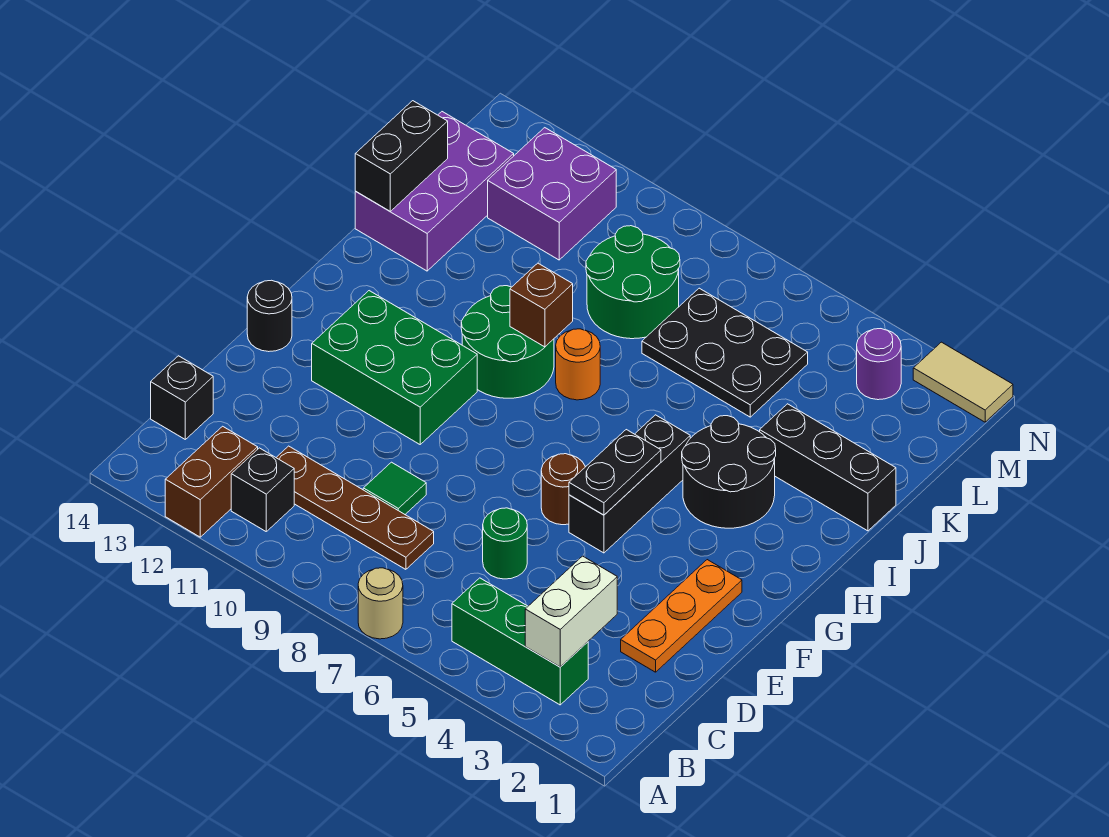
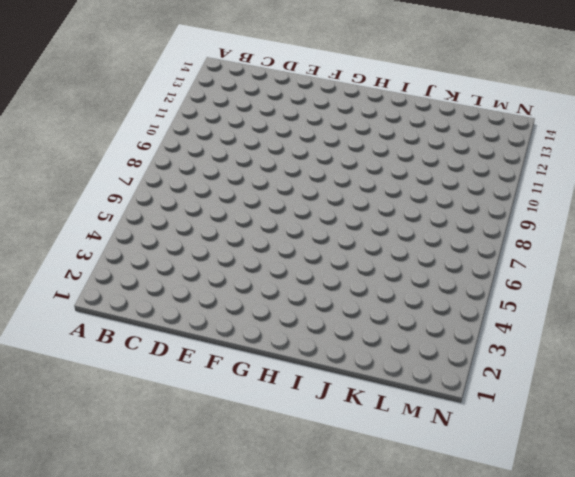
none -> tan round brick A7 level 1
none -> brown brick A12:B12 level 1
none -> green brick B3:B5 level 1

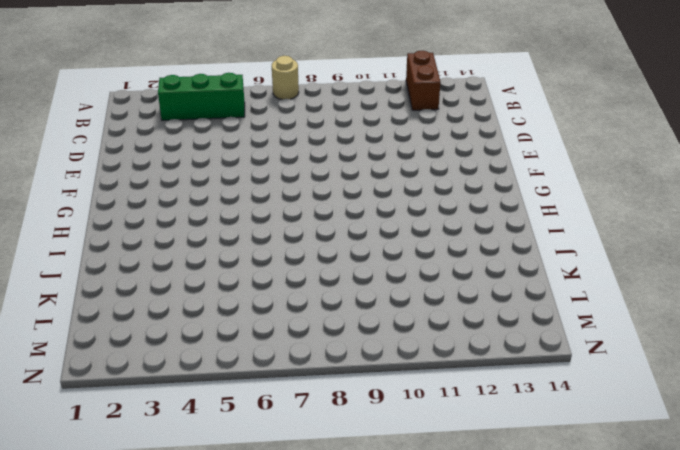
none -> black brick B11 level 1
none -> brown plate C8:C11 level 1
none -> black brick C14 level 1

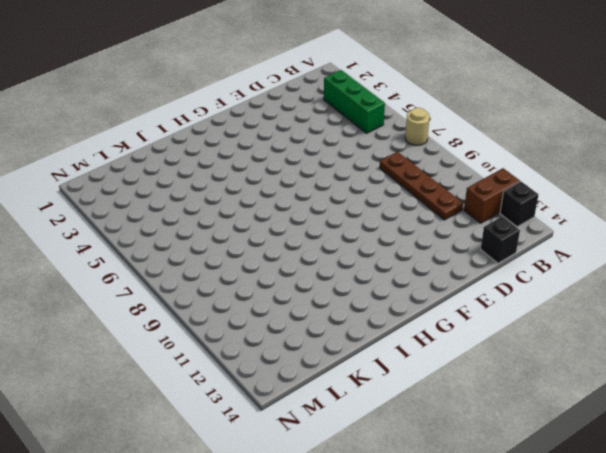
black brick A13 level 1 -> black brick B11 level 1
none -> orange plate D2:F2 level 1
none -> green round brick D6 level 1
none -> green tile D9 level 1

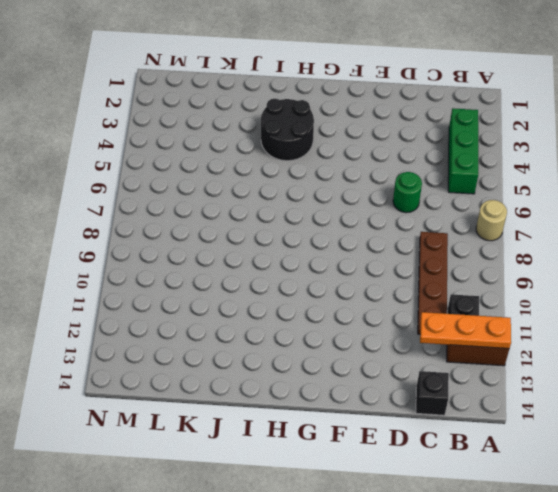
orange plate A12:C12 level 2 -> orange plate D2:F2 level 1
none -> green tile D9 level 1
none -> black brick F5:H5 level 1
none -> brown round brick F6 level 1

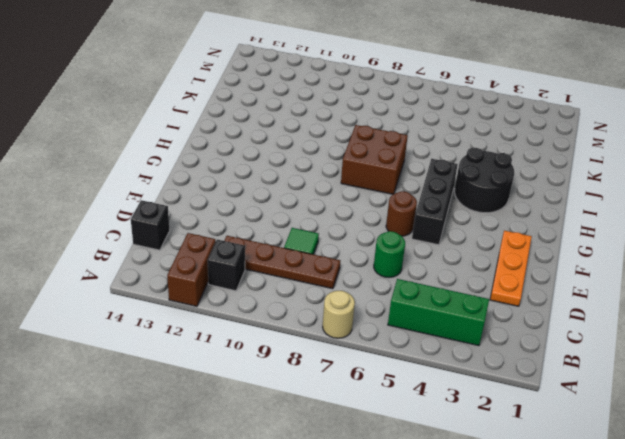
brown brick H7:I8 level 1 -> orange round brick I8 level 1
none -> green brick F10:G12 level 1
none -> black round brick F14 level 1
none -> green round brick H9:I10 level 1

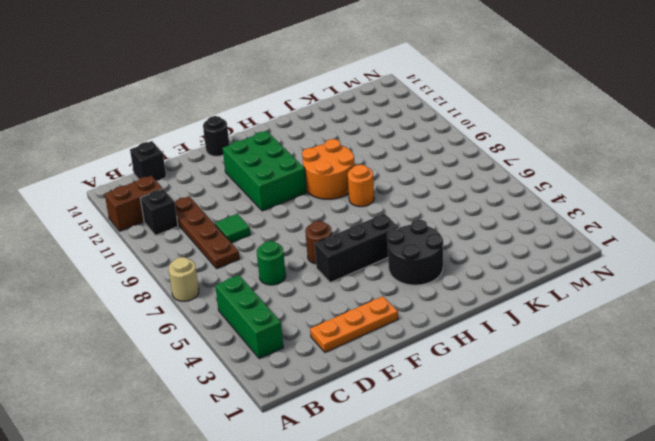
orange round brick H9:I10 level 1 -> green round brick H9:I10 level 1
none -> black brick J1:J3 level 1
none -> purple brick J13:L14 level 1
none -> black plate K5:L7 level 1

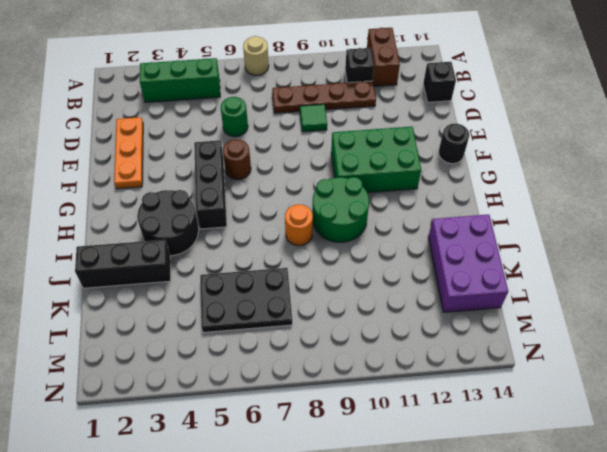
none -> green round brick K8:L9 level 1
none -> purple brick L11:M12 level 1
none -> purple round brick M3 level 1

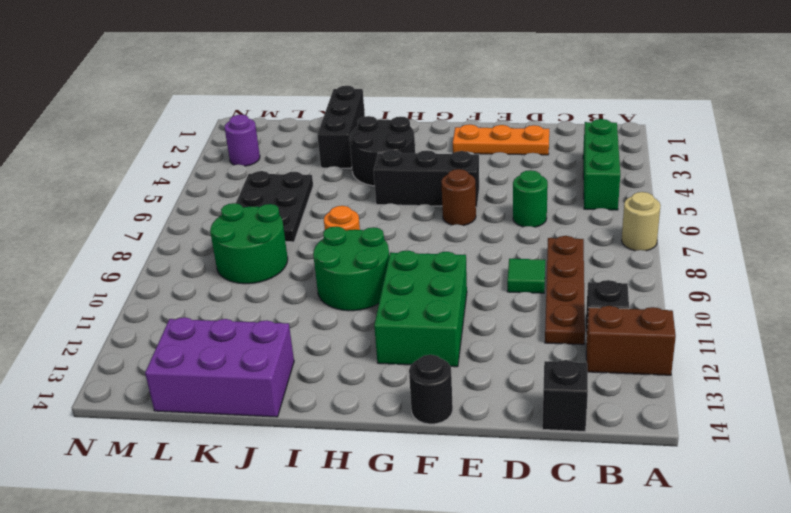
none -> purple brick L11:M12 level 1
none -> tan tile N1:N2 level 1
none -> white brick B3:C3 level 2

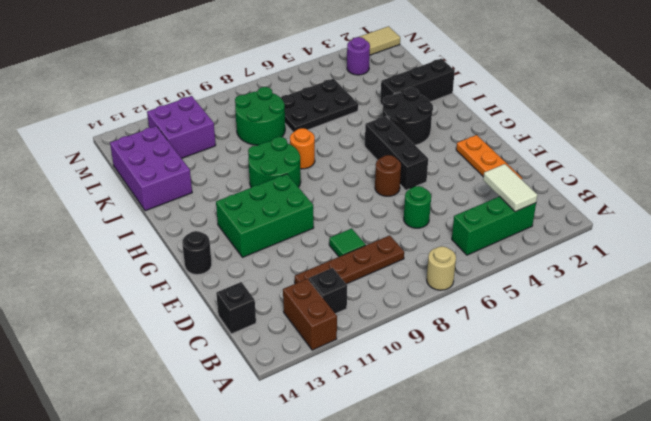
white tile B3:C3 level 2 -> white brick B3:C3 level 2
none -> black plate F5:G5 level 2
none -> brown brick I9 level 2
none -> black brick J14:K14 level 2

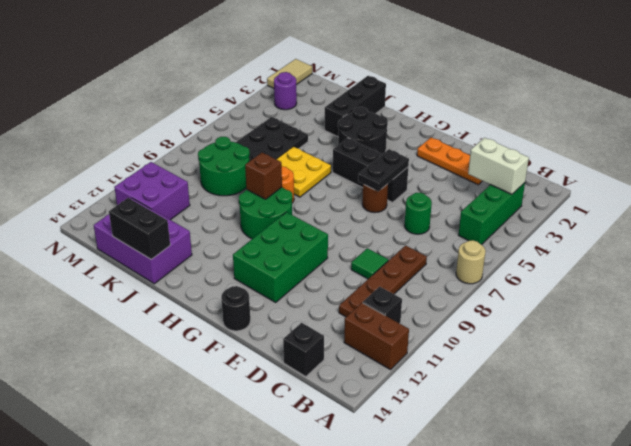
black plate F5:F6 level 2 -> black plate F5:G5 level 2
yellow plate I6:J7 level 1 -> none

